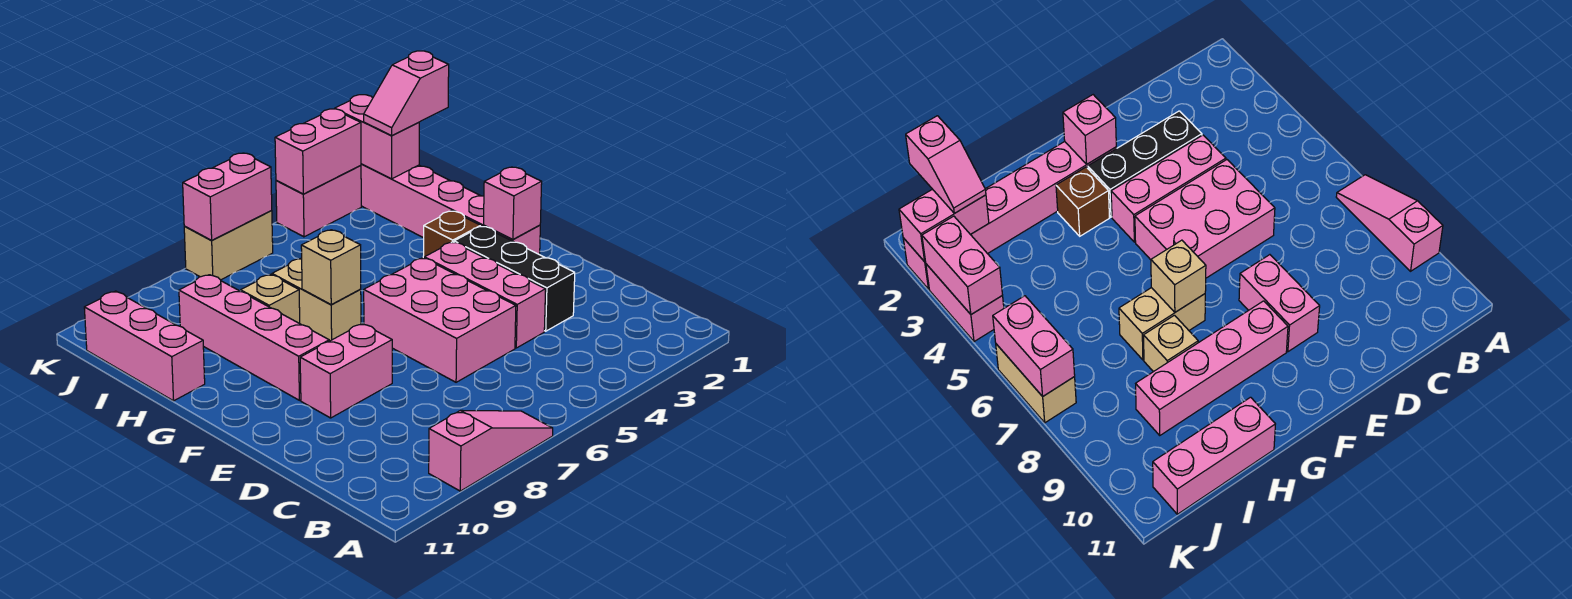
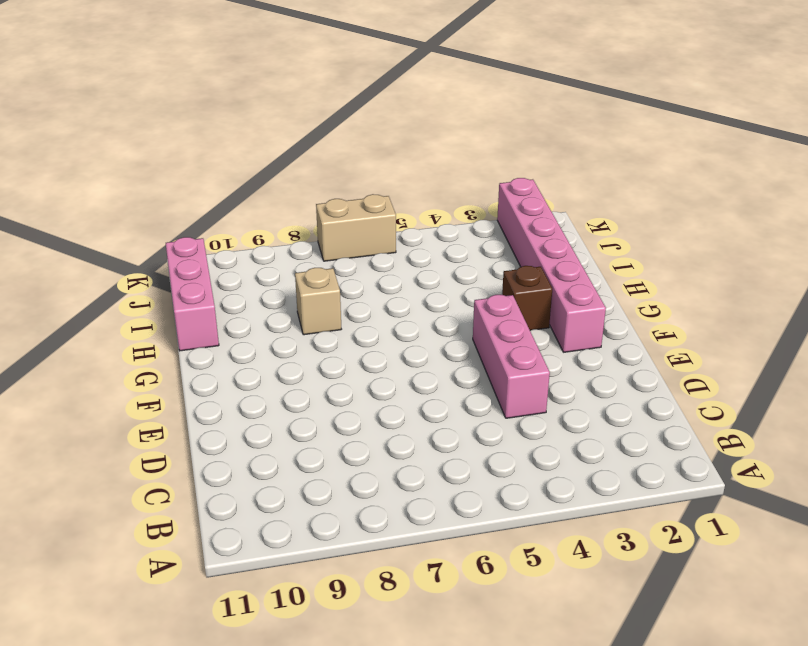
none -> pink slope A7:A9 level 1 top 9
none -> black brick D3:F3 level 1
none -> pink brick D5:F6 level 1

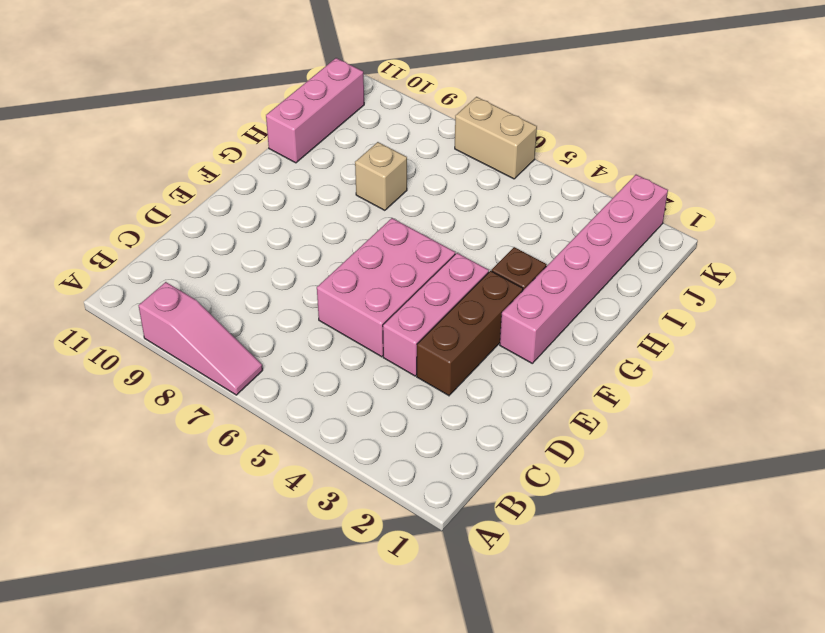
brown brick D3:F3 level 1 -> black brick D3:F3 level 1
none -> pink brick E8:E9 level 1
none -> pink brick F9:I9 level 1
none -> tan brick G7:H7 level 1

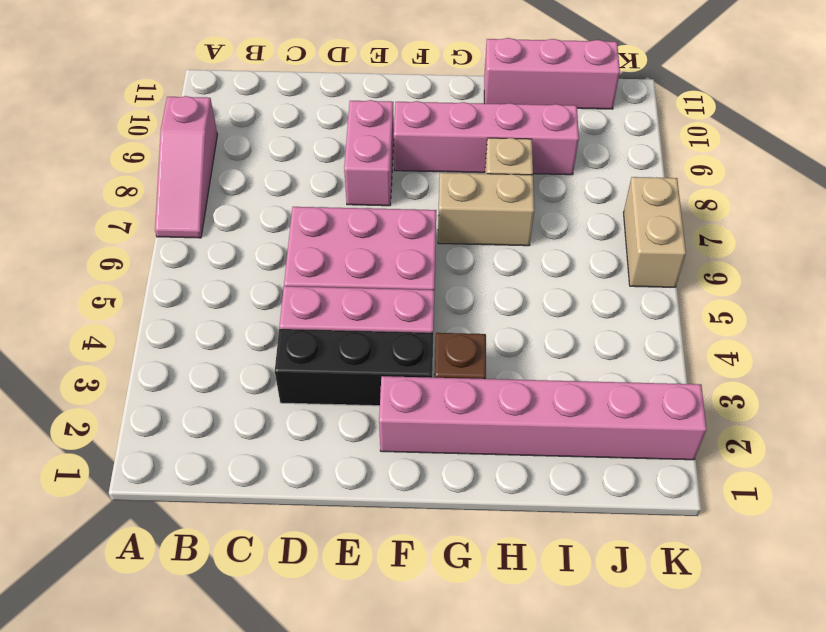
none -> pink brick K3:K4 level 1
none -> pink brick F2 level 2
none -> tan brick G7 level 2

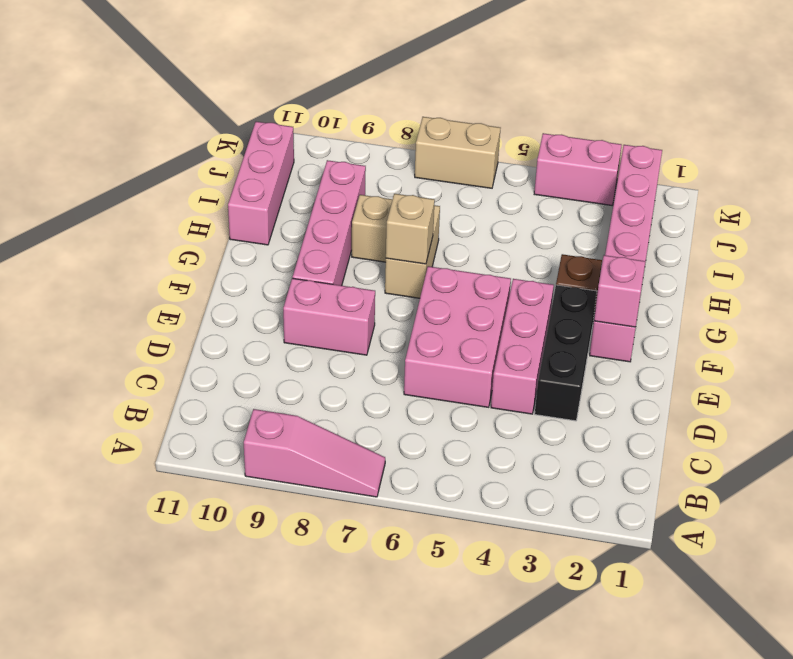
none -> pink brick J2:K2 level 2
none -> pink brick K3:K4 level 2
none -> pink brick K6:K7 level 2

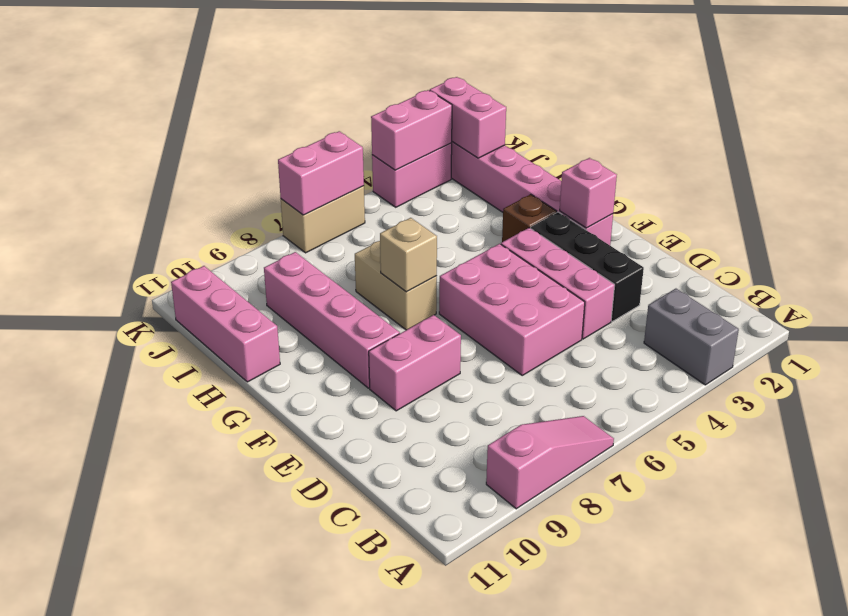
grey brick A3:B3 level 1 -> none
none -> tan brick H8 level 1
none -> pink slope J1:J2 level 3 top 1

